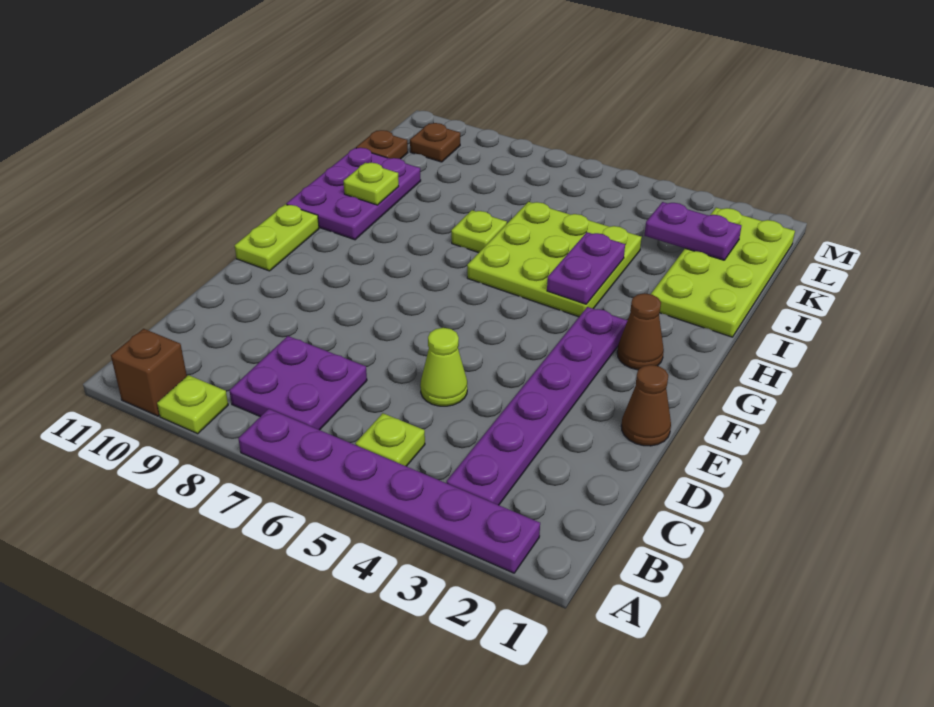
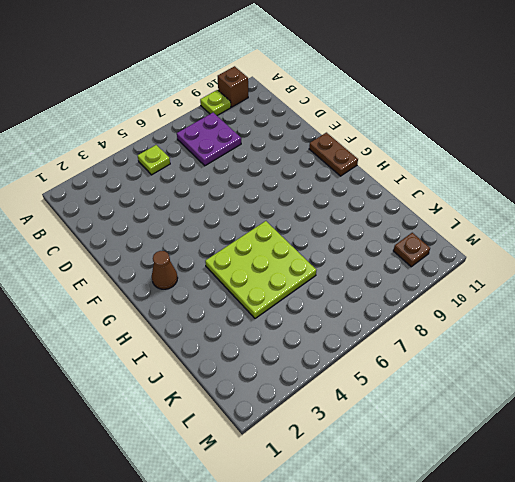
brown plate F11:G11 level 1 -> lime plate F11:G11 level 1
none -> purple plate A2:A7 level 1
none -> purple plate B3:G3 level 1
none -> lime cone D5 level 1

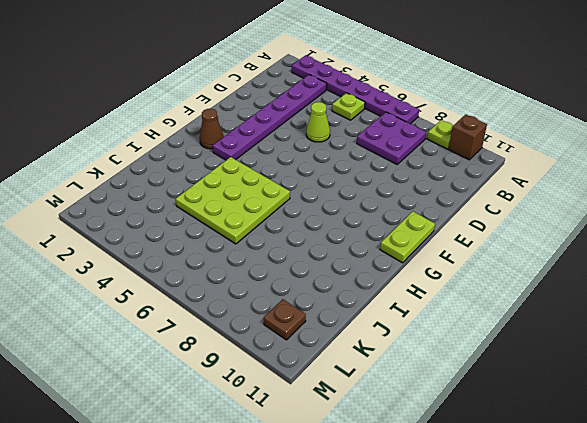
none -> brown cone E1 level 1
none -> purple plate H10:J11 level 1
none -> lime plate I1:L2 level 1

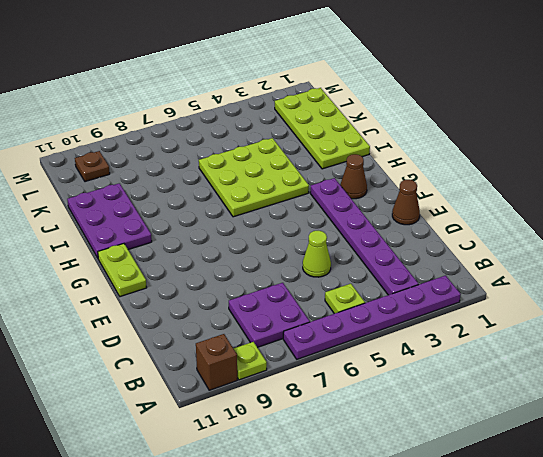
none -> lime plate I7 level 1
none -> brown plate K11 level 1
none -> purple plate H4:I4 level 2

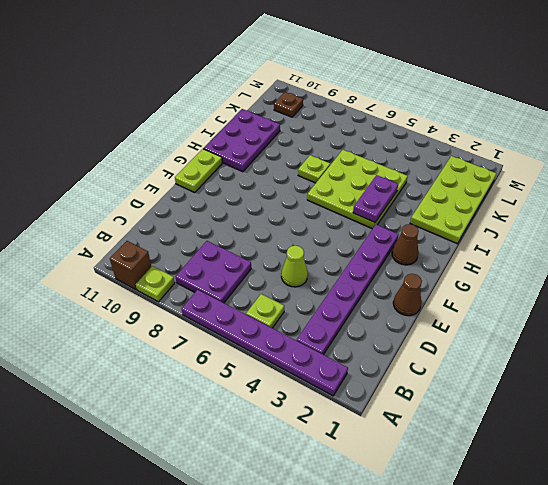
none -> brown plate K11 level 1
none -> lime plate I10 level 2
none -> purple plate K2:K3 level 2

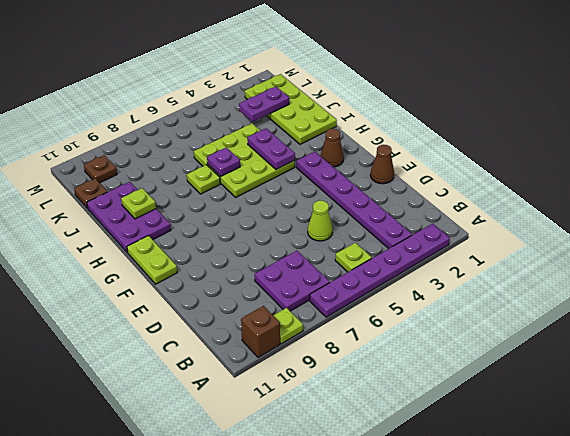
purple plate I6 level 2 -> none

